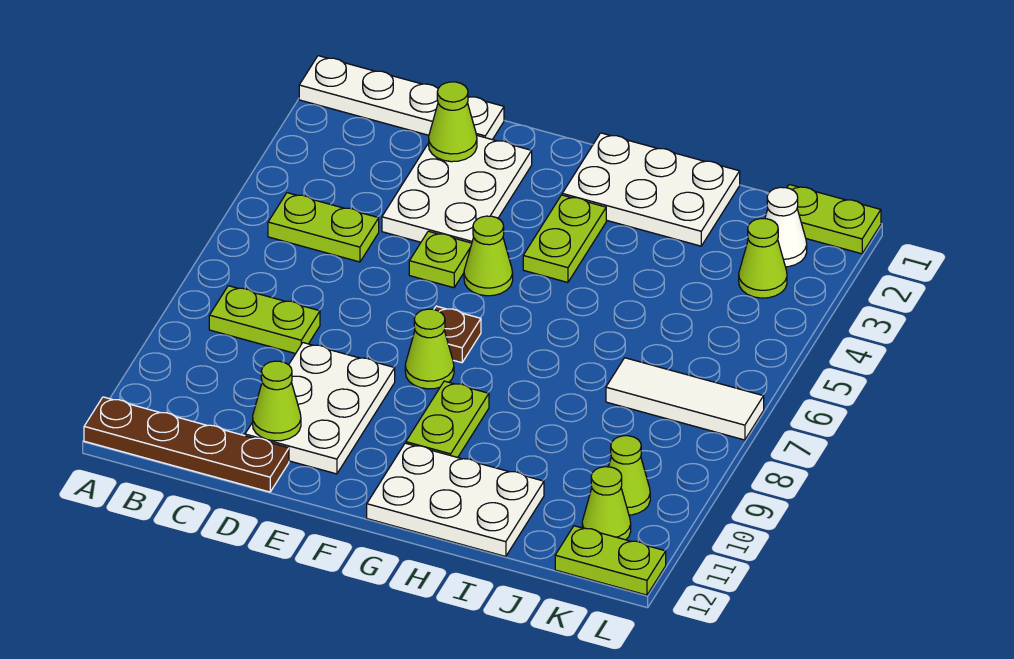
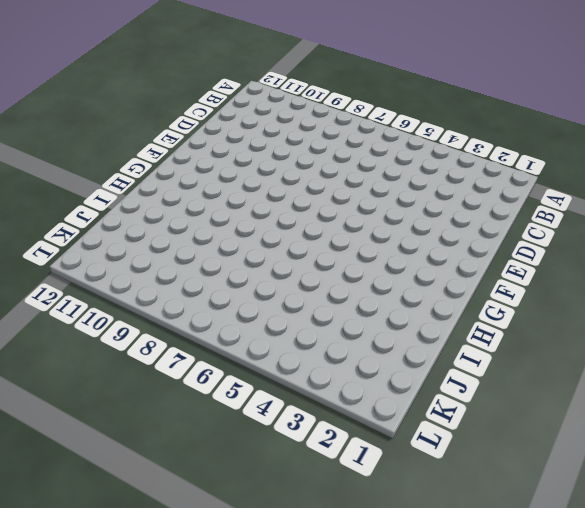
none -> white plate A1:D1 level 1
none -> brown plate A12:D12 level 1
none -> lime plate B5:C5 level 1

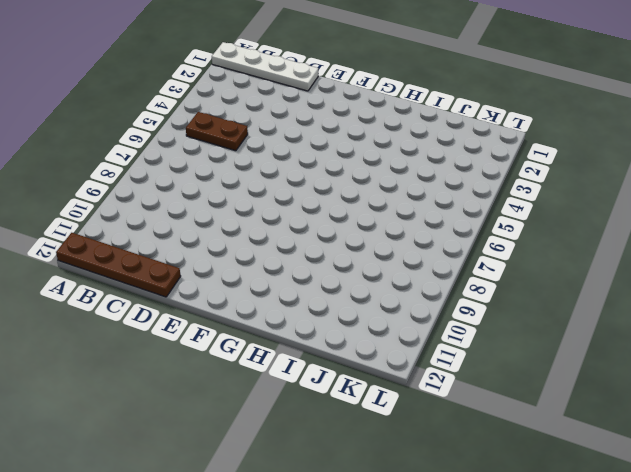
brown plate B5:C5 level 1 -> lime plate B5:C5 level 1
none -> lime plate B8:C8 level 1
none -> white plate D2:E4 level 1
none -> white plate D9:E11 level 1

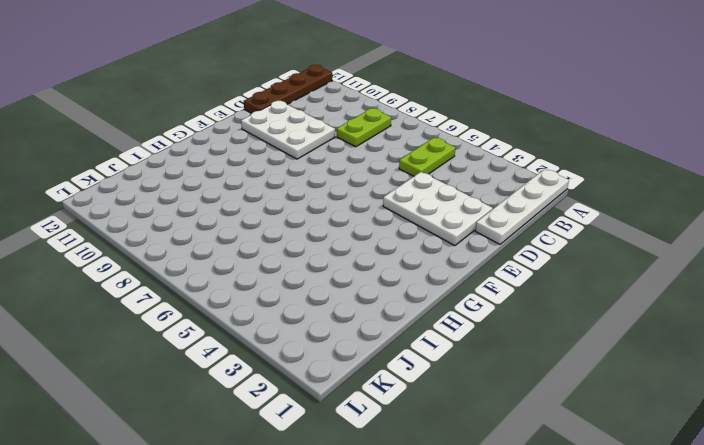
none -> lime plate E5 level 1
none -> lime cone F5 level 1
none -> brown plate F7 level 1

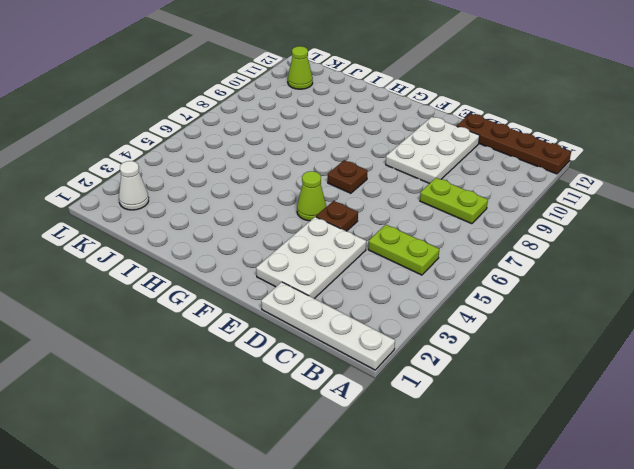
brown plate E5 level 1 -> lime plate E5 level 1
none -> lime cone F8 level 1
none -> white plate G1:I2 level 1
none -> lime plate G3:G4 level 1

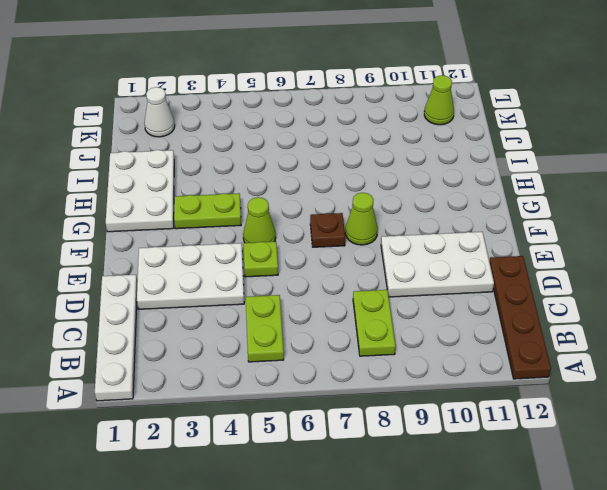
none -> lime plate G9:G10 level 1
none -> white plate G11:I12 level 1
none -> white tile J7:L7 level 1

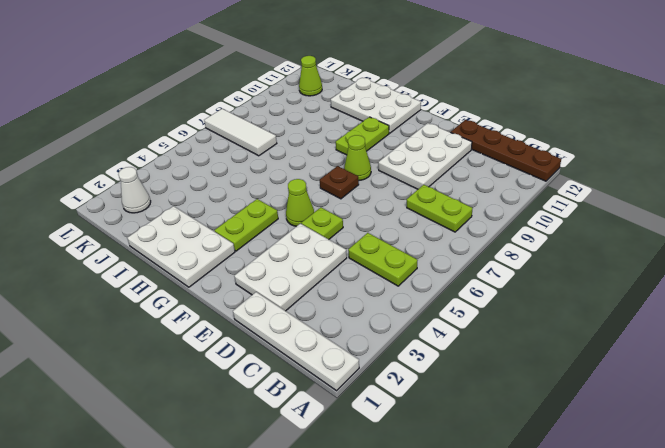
none -> lime plate K1:L1 level 1
none -> lime cone K3 level 1
none -> lime cone K10 level 1

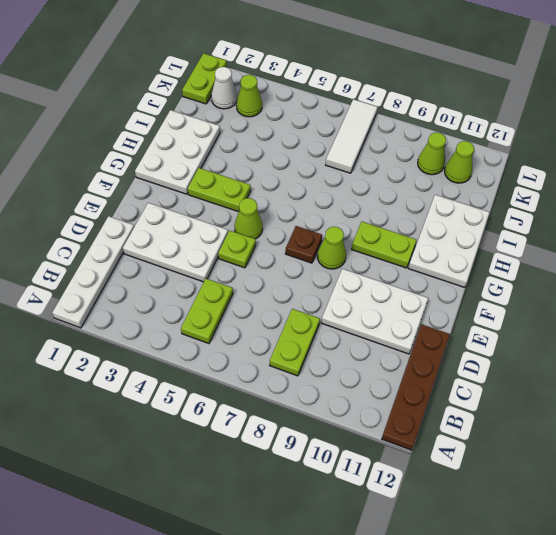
none -> lime plate K12:L12 level 1
none -> lime cone D2 level 2
none -> lime cone D11 level 2

